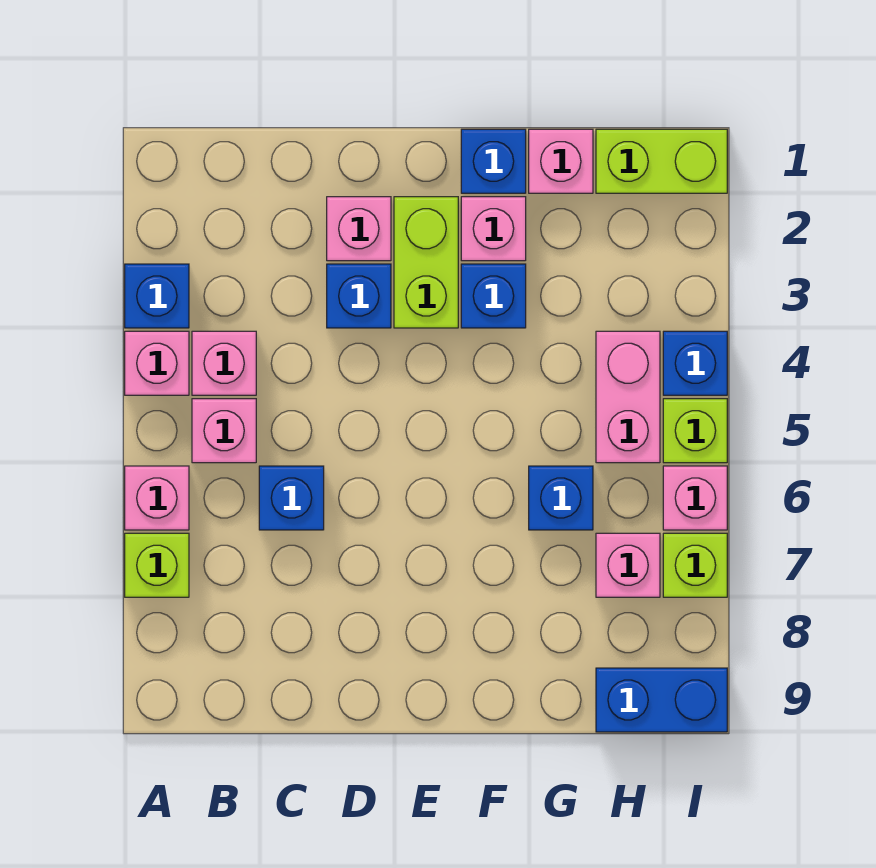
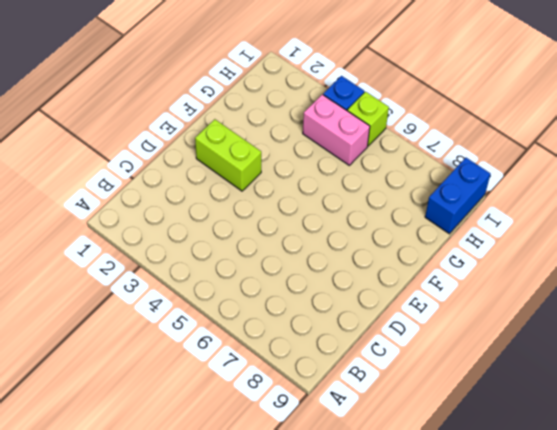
none -> blue brick A3 level 1
none -> pink brick A4 level 1
none -> pink brick A6 level 1

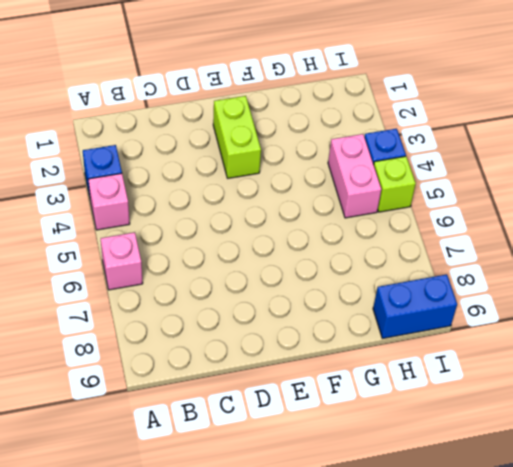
none -> lime brick A7 level 1
none -> pink brick B4 level 1
none -> pink brick B5 level 1

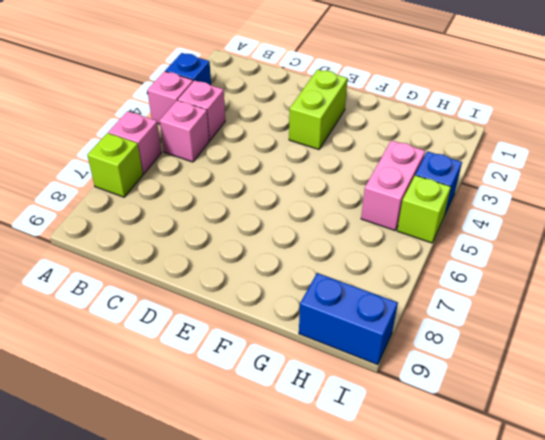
none -> blue brick C6 level 1
none -> pink brick D2 level 1
none -> blue brick D3 level 1

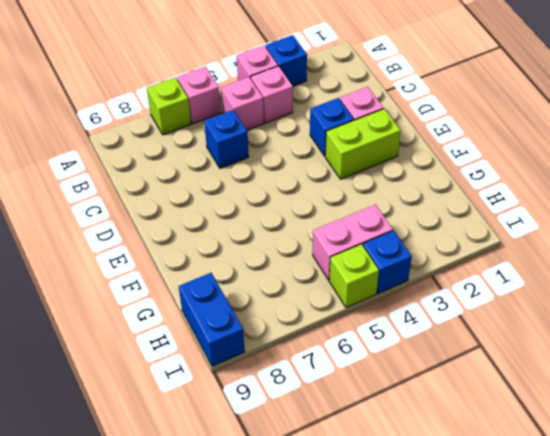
none -> blue brick F1 level 1
none -> pink brick F2 level 1
none -> blue brick F3 level 1

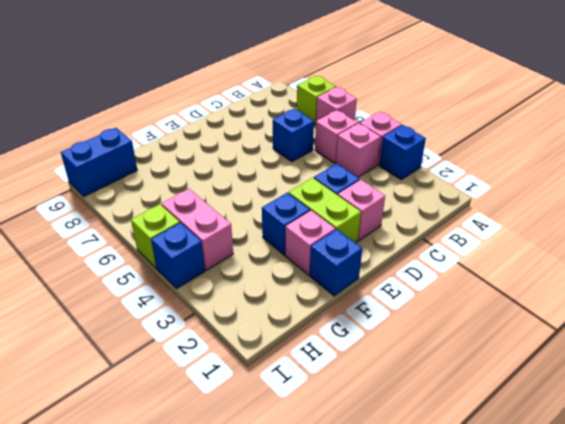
none -> pink brick G1 level 1
none -> blue brick G6 level 1
none -> lime brick H1:I1 level 1

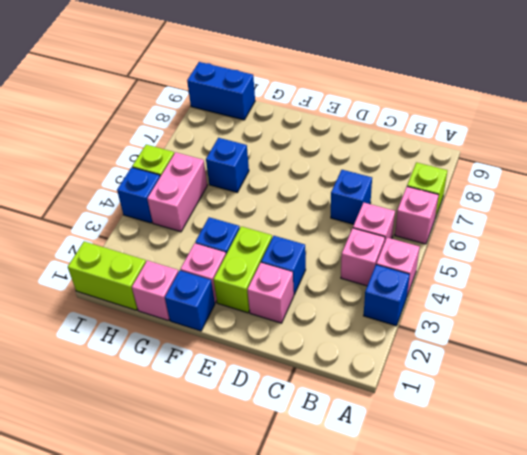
none -> pink brick H7 level 1
none -> pink brick I6 level 1
none -> lime brick I7 level 1

